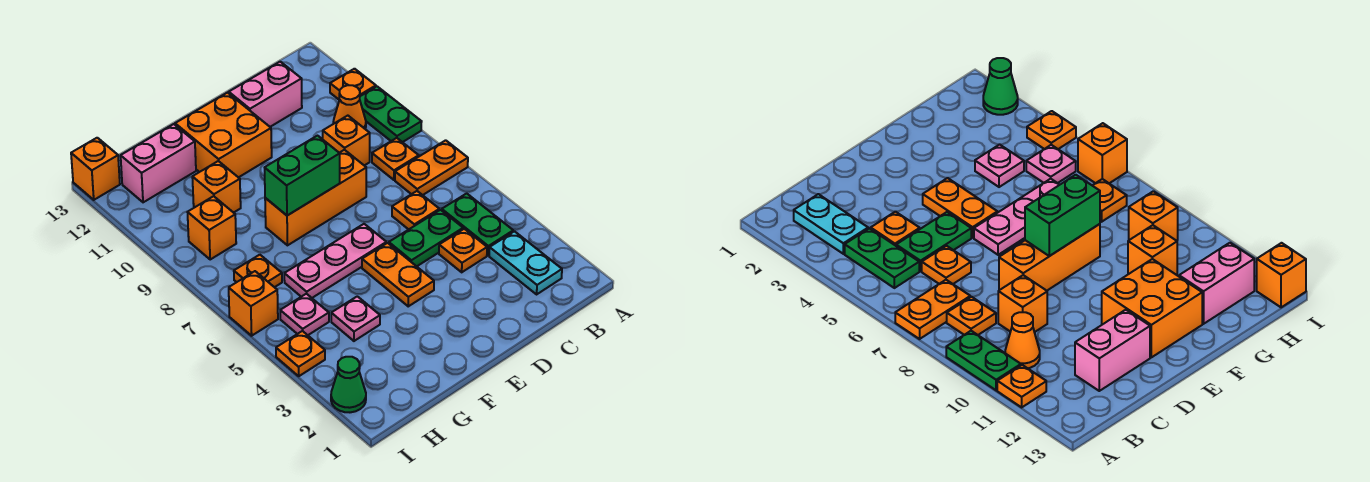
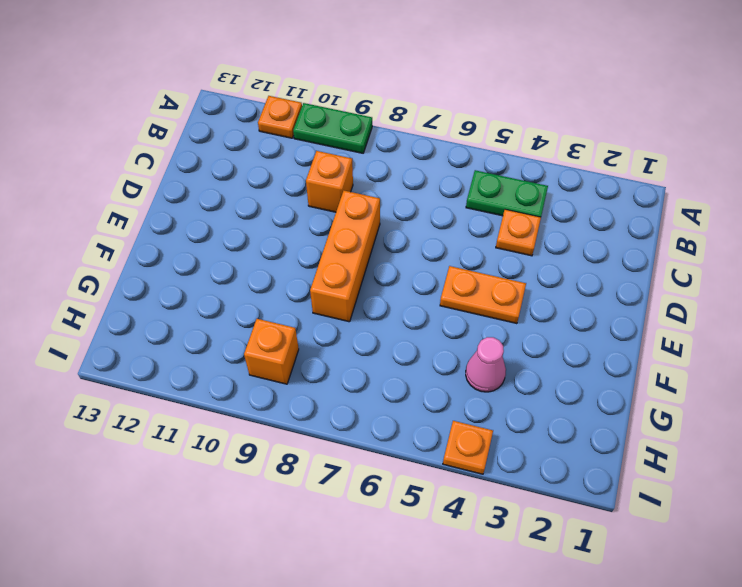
pink cone G4 level 1 -> pink plate G4 level 1
none -> orange plate A7:B7 level 1
none -> cyan plate B2:B3 level 1
none -> orange plate B8 level 1

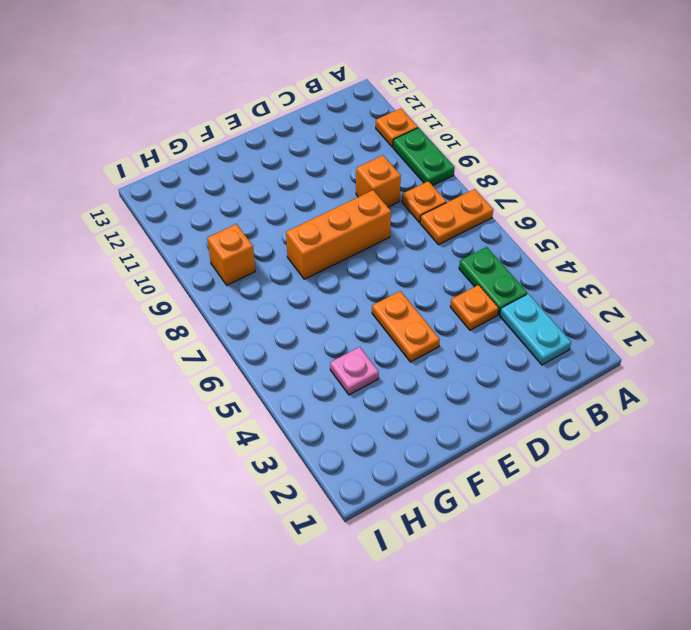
none -> orange cone B10 level 1
none -> green plate C5:D5 level 1
none -> orange plate C6 level 1

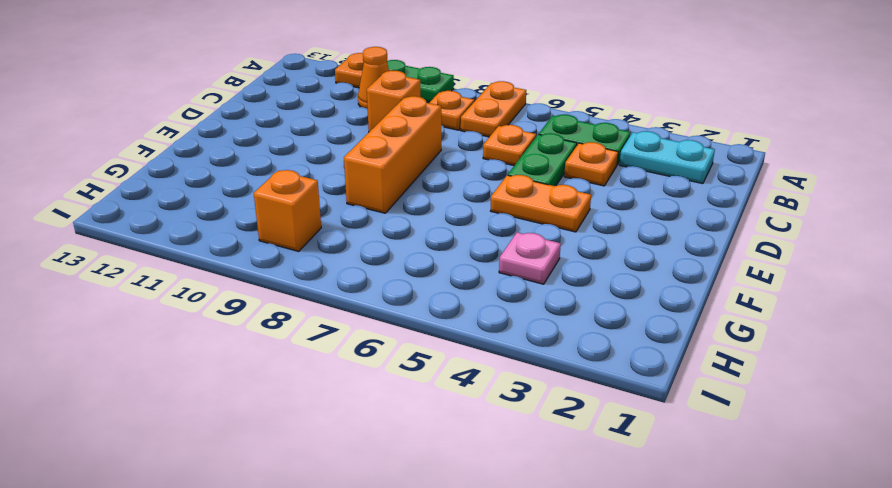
none -> pink brick C12:D12 level 1
none -> pink plate E6:G6 level 1
none -> orange brick E11:F12 level 1

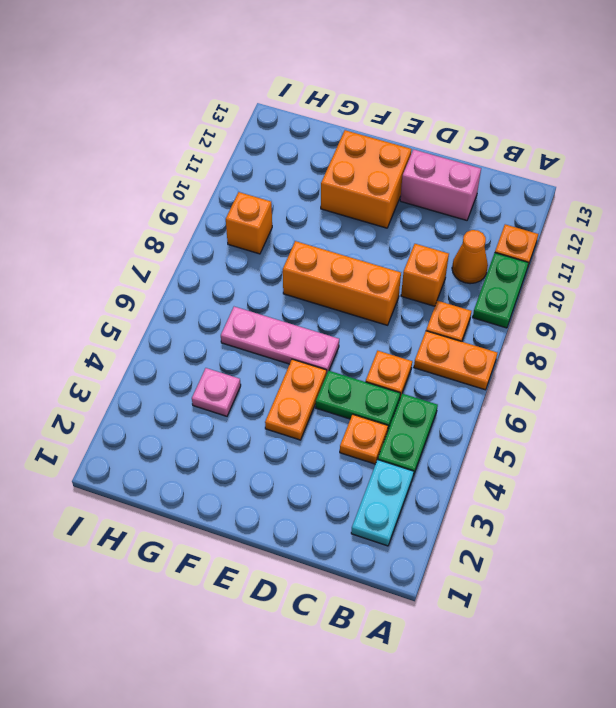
none -> orange brick G10 level 1
none -> pink brick G12:H12 level 1
none -> pink plate H5 level 1

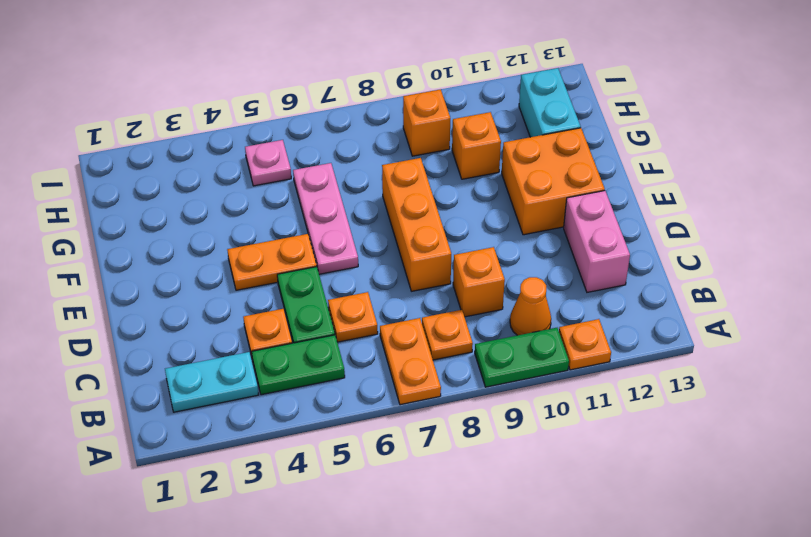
cyan brick G12:H12 level 1 -> pink brick G12:H12 level 1
none -> pink plate G4 level 1
none -> orange plate H7 level 1
none -> green cone I2 level 1

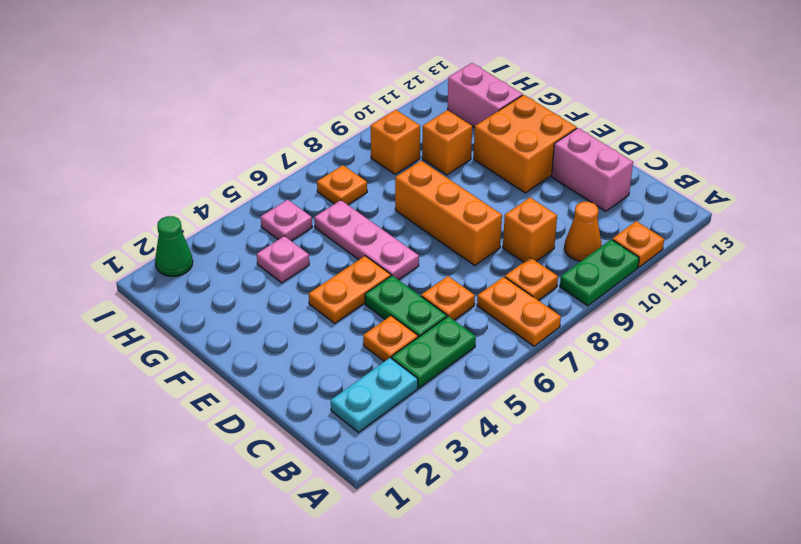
none -> orange plate I4 level 1
none -> orange brick I6 level 1
none -> orange brick I13 level 1

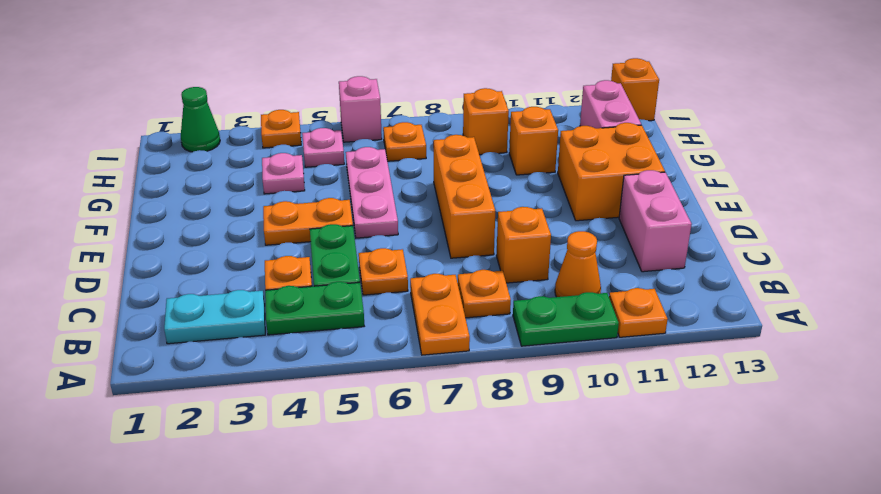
pink brick I6 level 1 -> orange brick I6 level 1
none -> green brick E8:F8 level 2

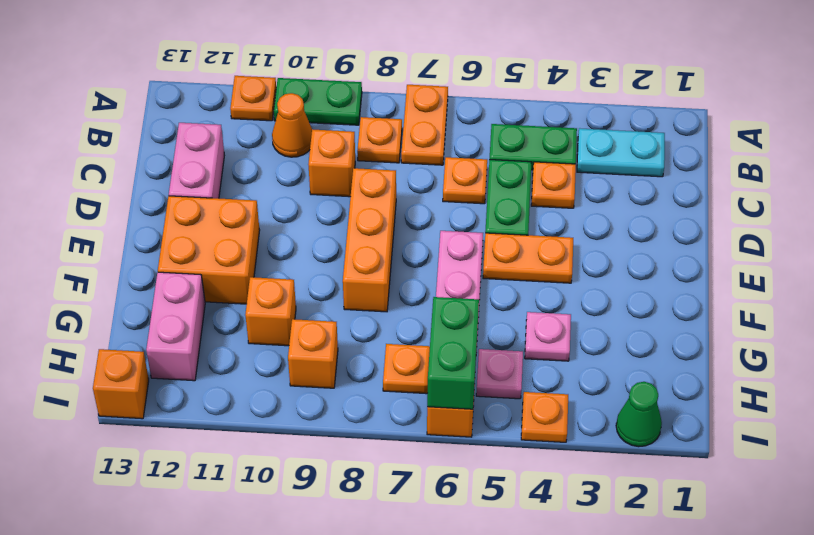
green brick H6:I6 level 2 -> green brick E8:F8 level 2

